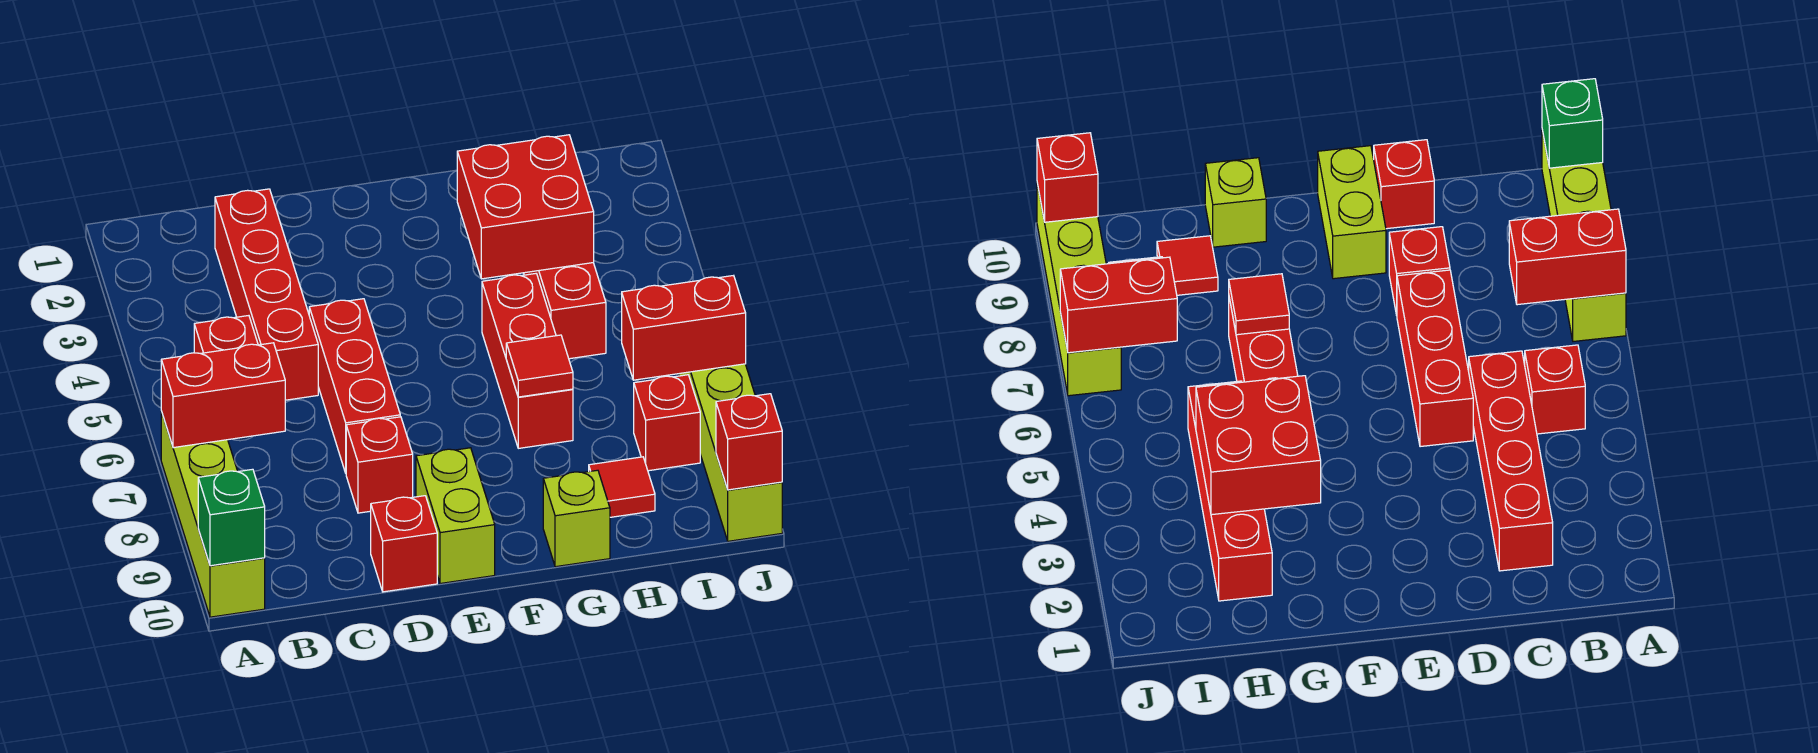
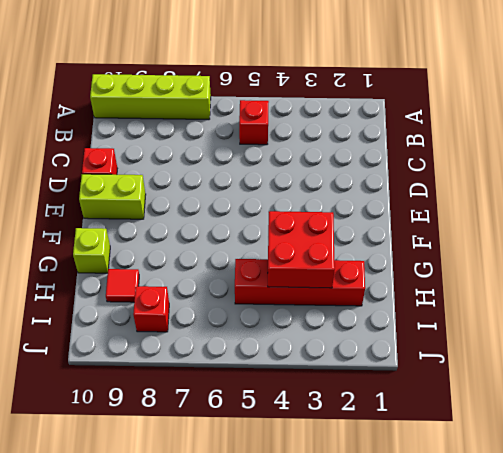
none -> red brick C2:C5 level 1
none -> red brick D5:D7 level 1
none -> red brick D8 level 1

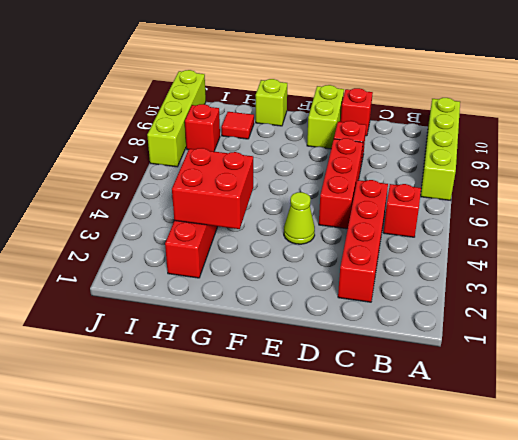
lime cone E4 level 1 -> none
none -> red brick G5:G7 level 1
none -> red brick A7:B7 level 2
none -> green brick A10 level 2

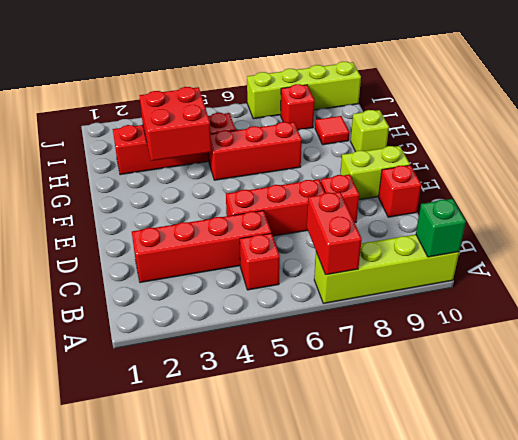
none -> red tile G7 level 2
none -> red brick I7:J7 level 2
none -> red brick J10 level 2

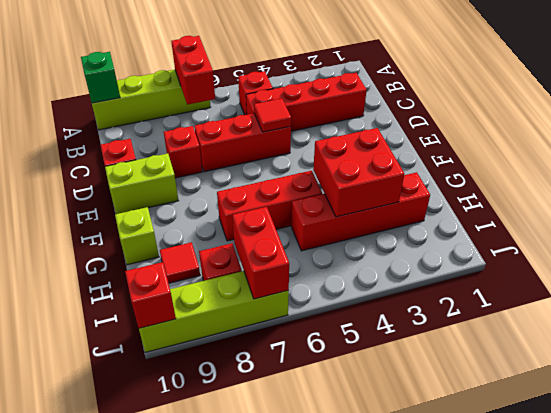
red tile D5 level 2 -> red tile G7 level 2

